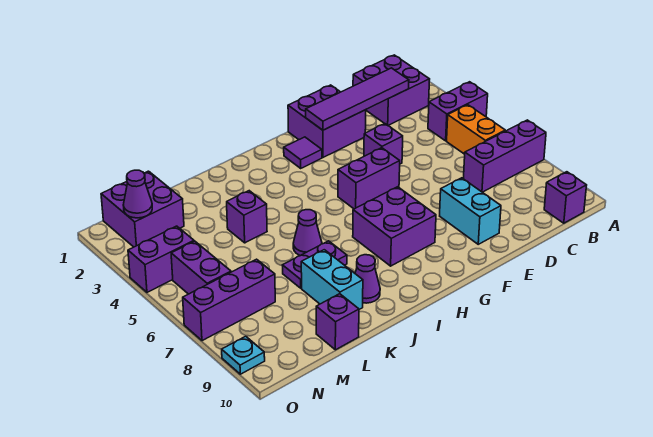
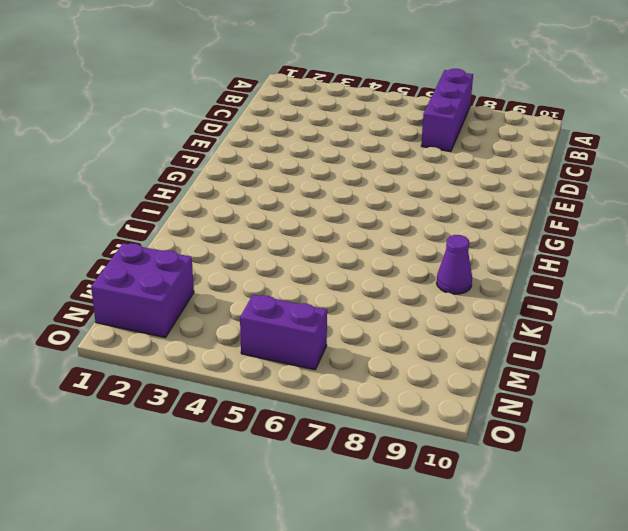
none -> purple brick A4:B4 level 1
none -> purple brick B1:C2 level 1
none -> orange brick B5:B6 level 1

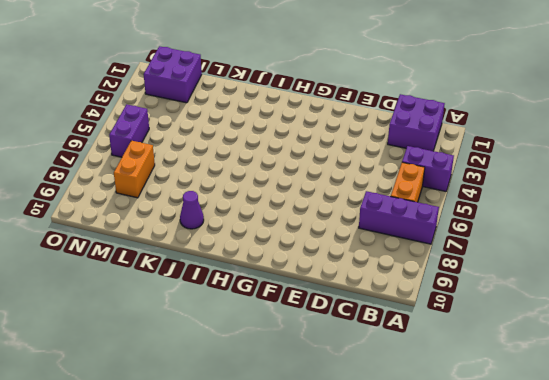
orange brick M7:M8 level 1 -> purple brick M7:O7 level 1
none -> purple brick B10 level 1
none -> purple brick E1:F2 level 1
none -> purple brick E4 level 1

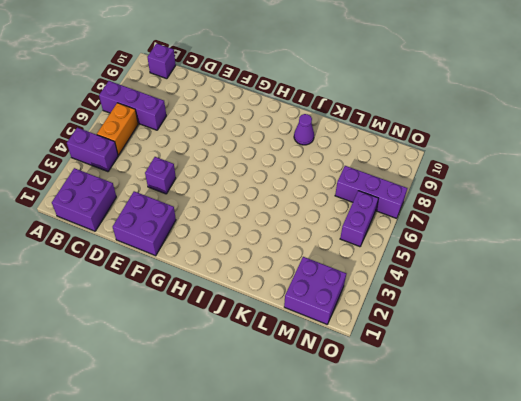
none -> cyan brick E8:E9 level 1
none -> purple brick F5:G5 level 1
none -> purple tile G2 level 1

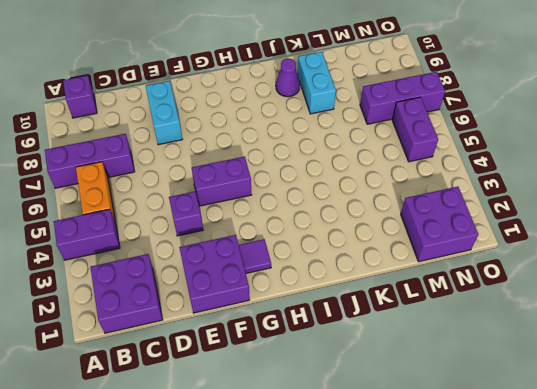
none -> purple brick G7:H8 level 1
none -> purple cone J6 level 1
none -> purple plate J7:K7 level 1

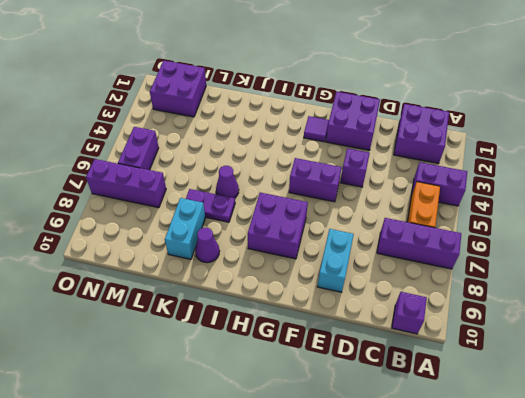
none -> purple brick K4 level 1
none -> purple brick L10 level 1
none -> purple brick N4:O4 level 1

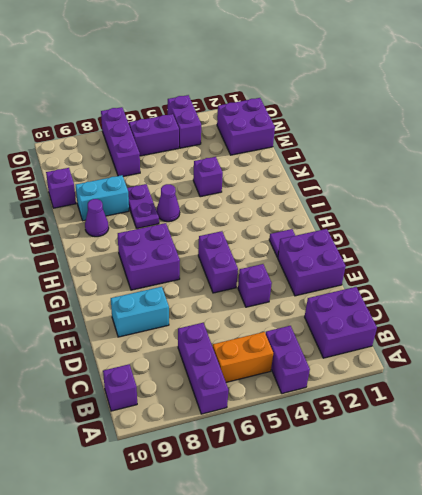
none -> cyan plate O9 level 1
none -> purple tile C2:F2 level 2
none -> purple cone N2 level 2

